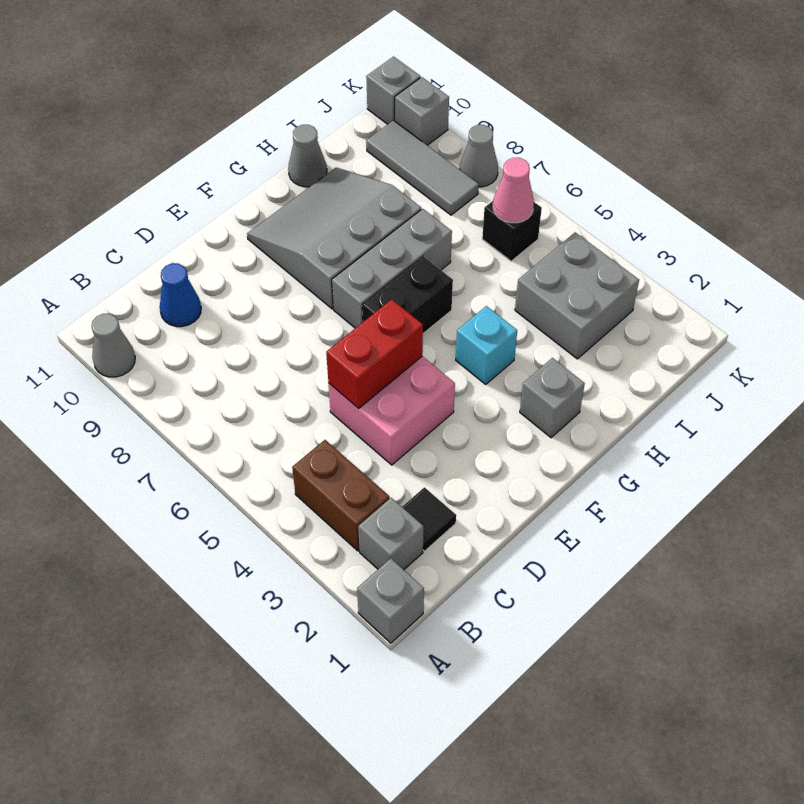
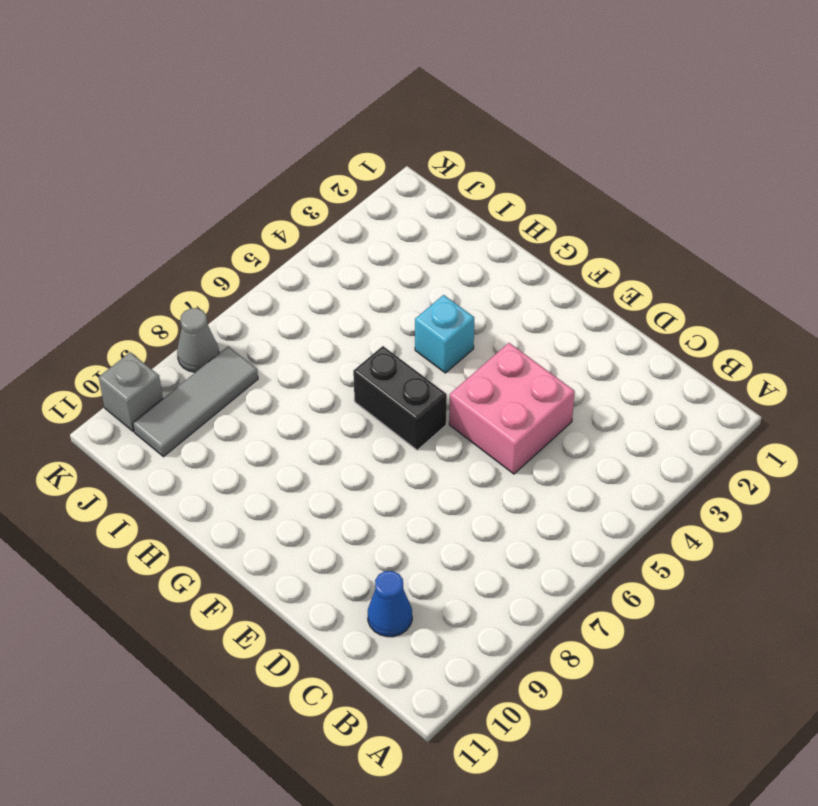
none -> grey brick A1 level 1
none -> grey cone A10 level 1
none -> grey brick B2 level 1

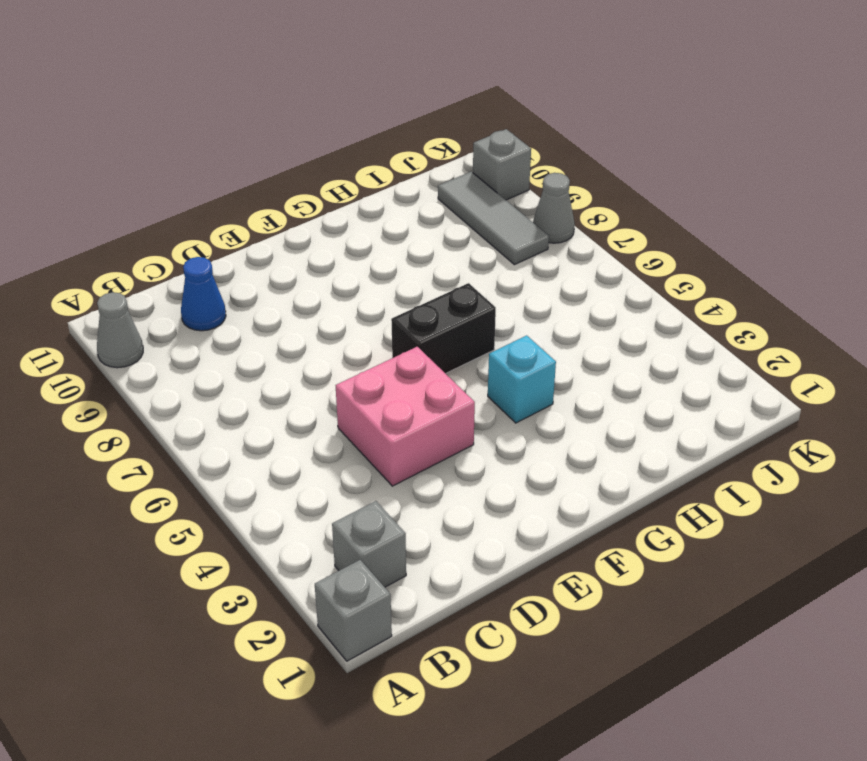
none -> brown brick B3:B4 level 1
none -> black tile C2 level 1
none -> grey brick F7:H7 level 1

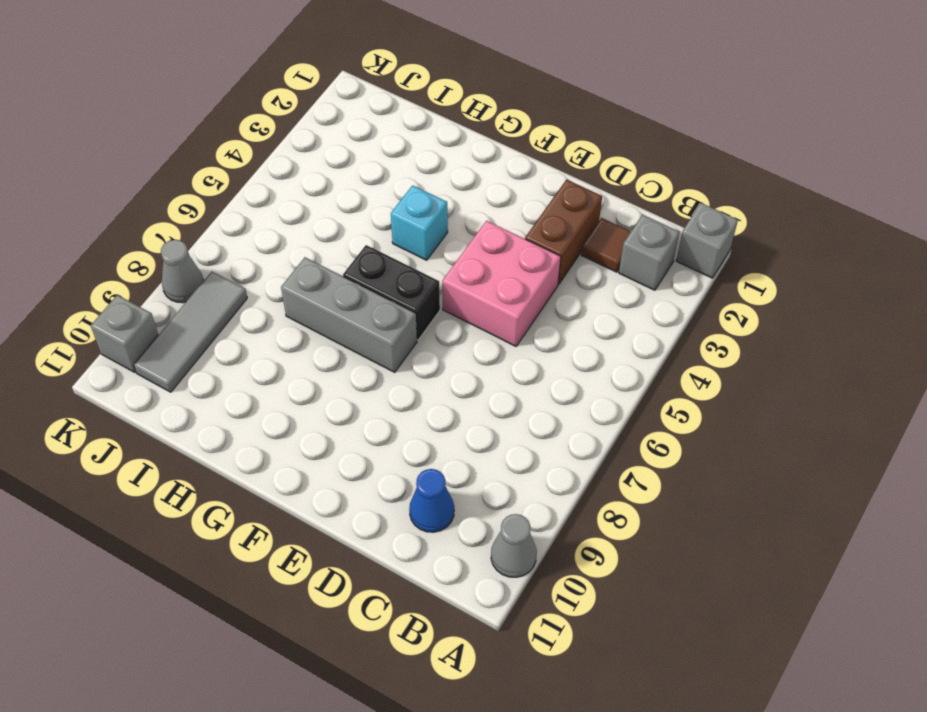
brown tile C2 level 1 -> black tile C2 level 1
brown brick D2:D3 level 1 -> brown brick B3:B4 level 1
none -> grey slope F8:H10 level 1 top 8
none -> grey brick G2 level 1
none -> grey cone H11 level 1

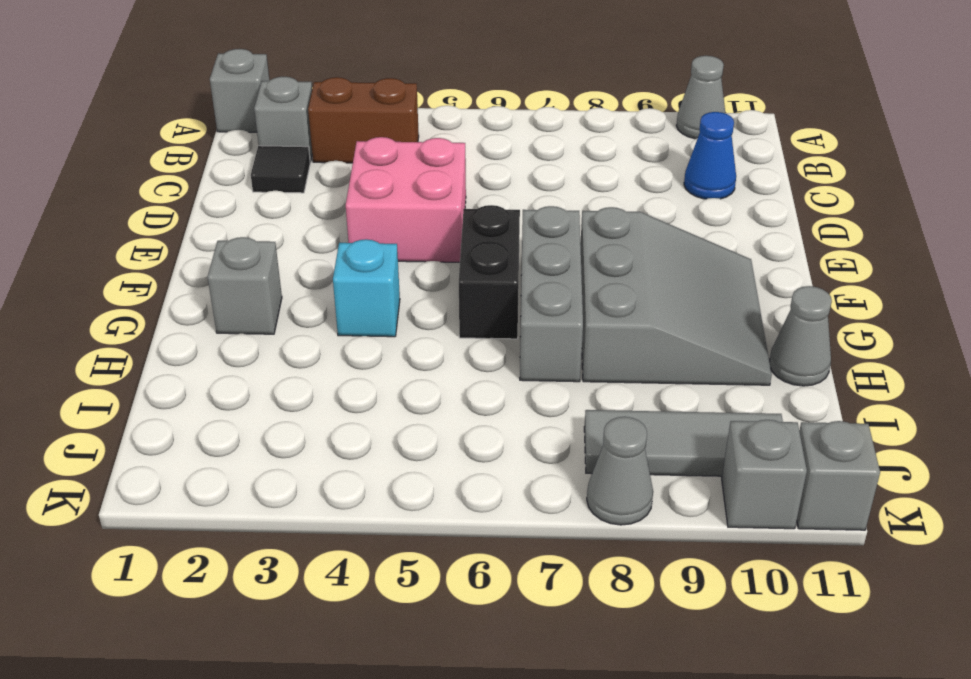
none -> grey brick I3:J4 level 1
none -> black brick J6 level 1
none -> red brick D5:E5 level 2

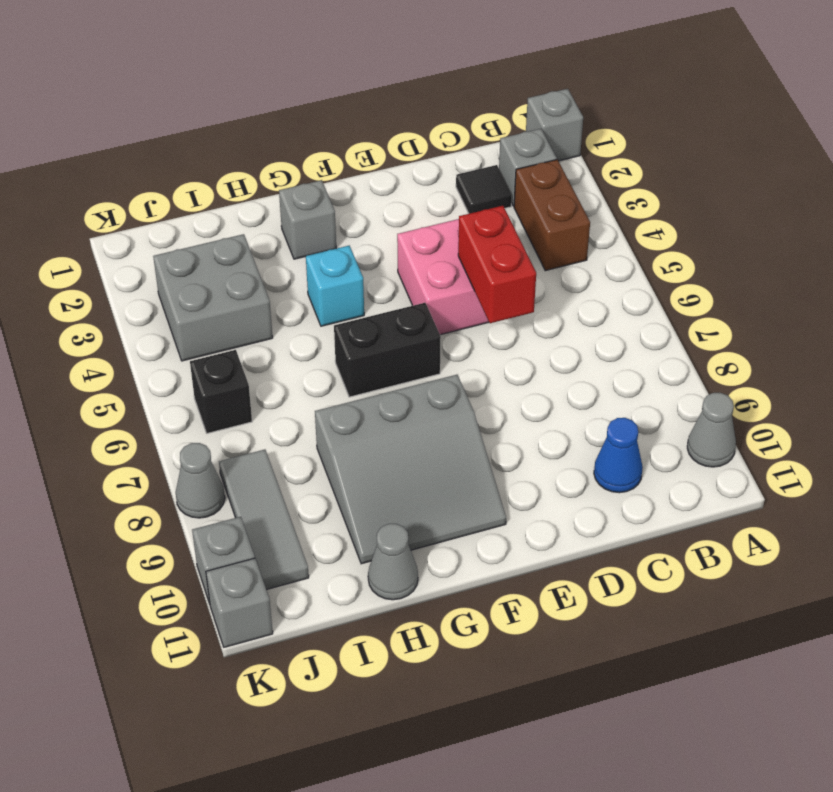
red brick D5:D6 level 2 -> red brick D5:E5 level 2
none -> grey brick F7:H7 level 1
none -> pink cone J6 level 2

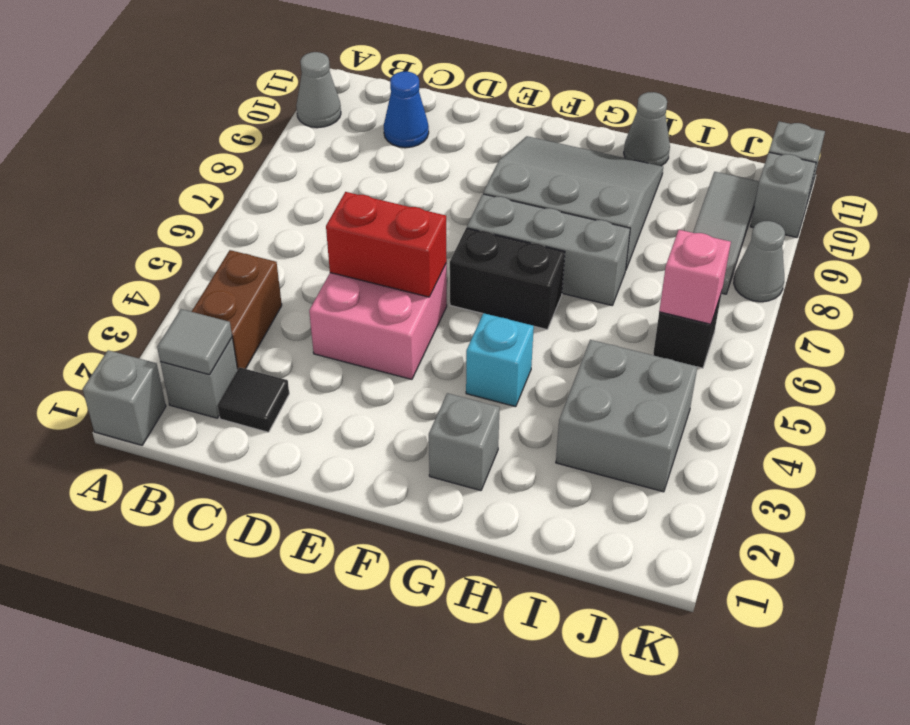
grey tile B2 level 2 -> none
pink brick J6 level 2 -> pink cone J6 level 2

